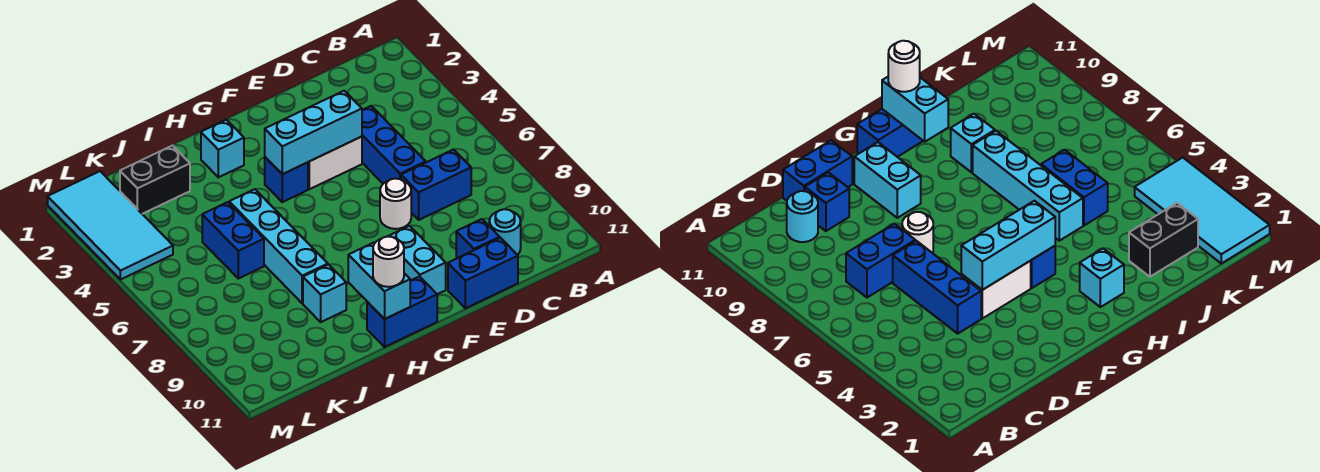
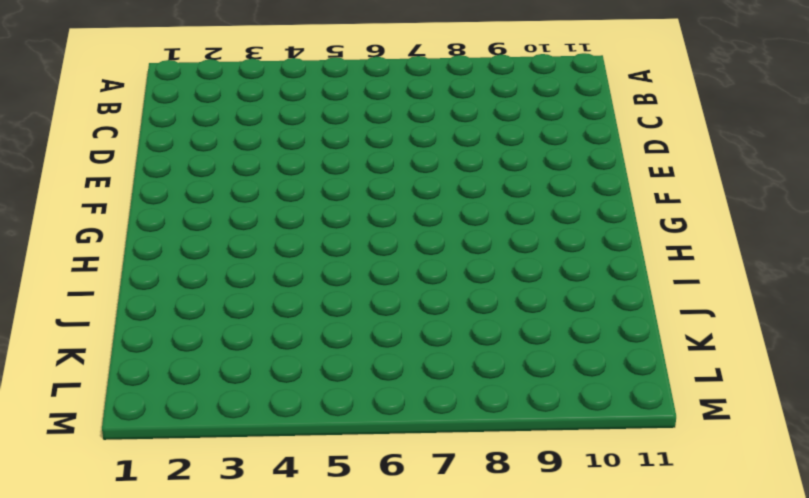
none -> blue brick C7:D7 level 1
none -> cyan round brick C10 level 1
none -> blue brick D4:D6 level 1

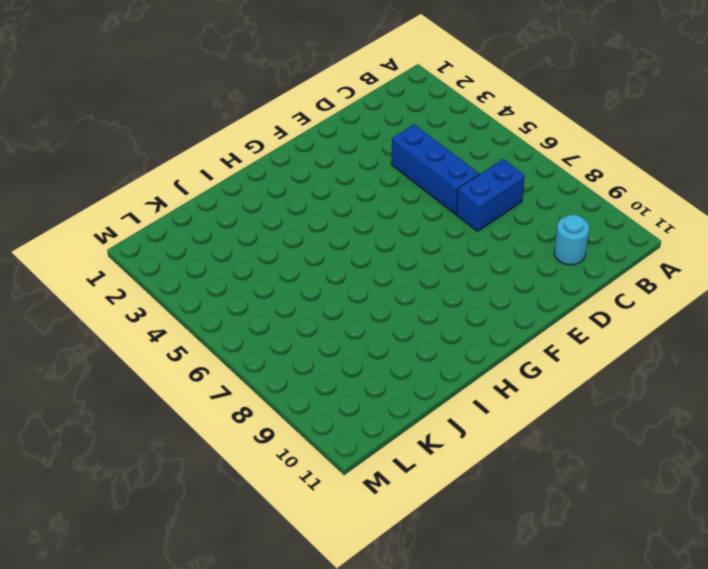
none -> blue brick D10 level 1
none -> blue brick D11:E11 level 1
none -> white brick E4:F4 level 1

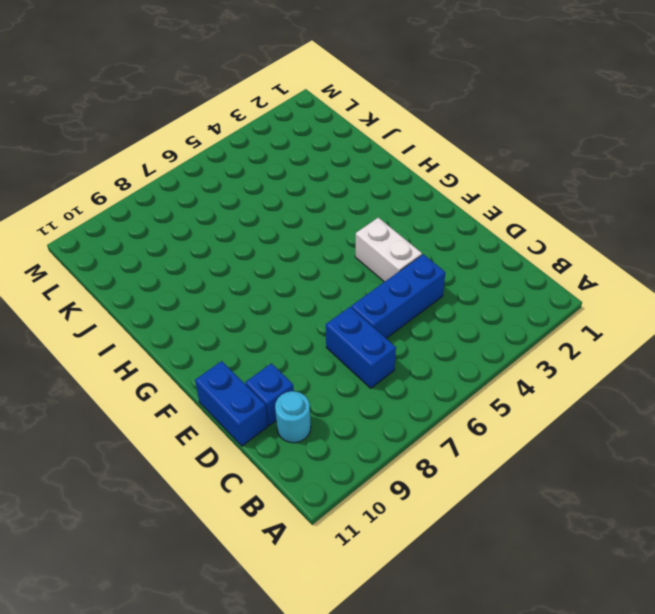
none -> white round brick E7 level 1
none -> cyan brick F9:F10 level 1
none -> blue brick G4 level 1

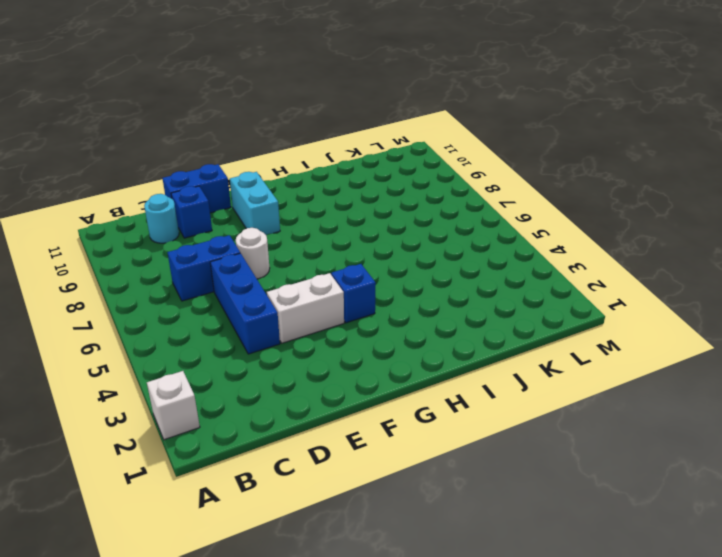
white brick A2 level 1 -> none
none -> blue brick G11:H11 level 1
none -> cyan brick H2 level 1
none -> cyan brick I5:I8 level 1

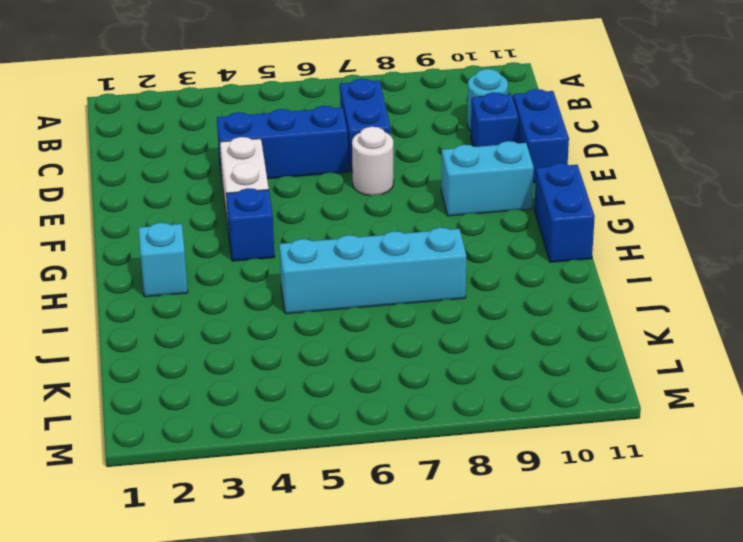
none -> cyan brick I9 level 1
none -> black brick J2:K2 level 1
none -> blue brick J5:J6 level 1

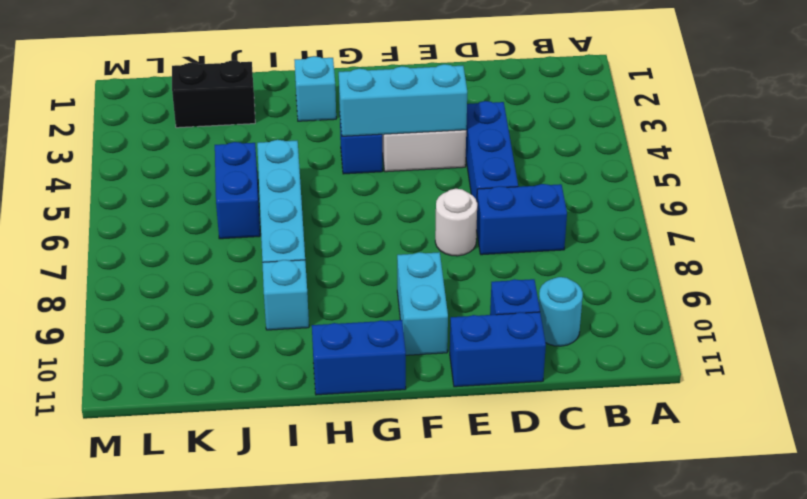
none -> cyan tile L1:M4 level 1
none -> cyan brick H10:H11 level 2
none -> white round brick H11 level 3

